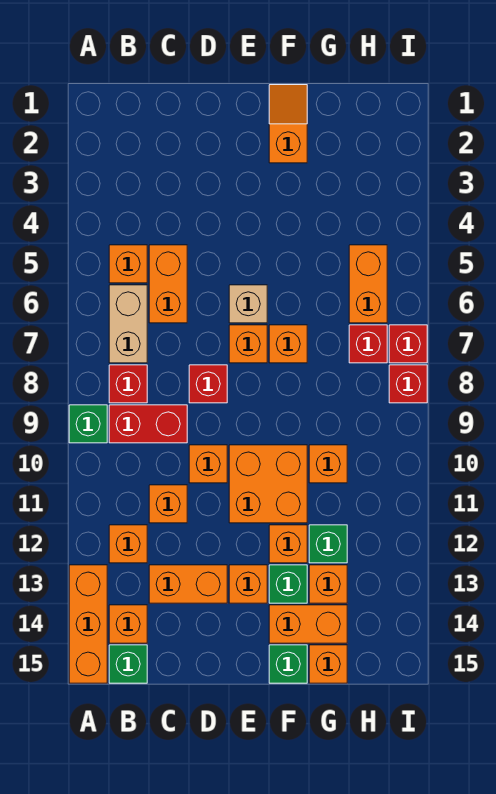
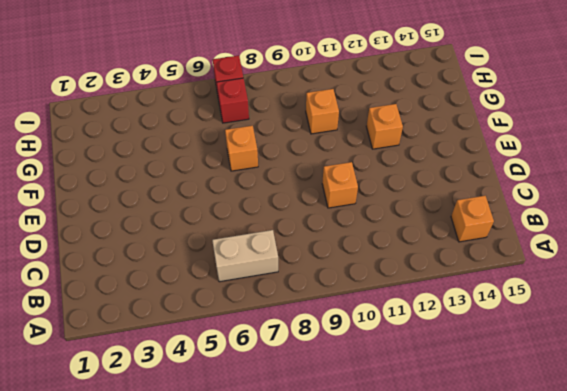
none -> green brick A9 level 1
none -> orange brick A13:A15 level 1
none -> orange brick B5 level 1
none -> red brick B8 level 1

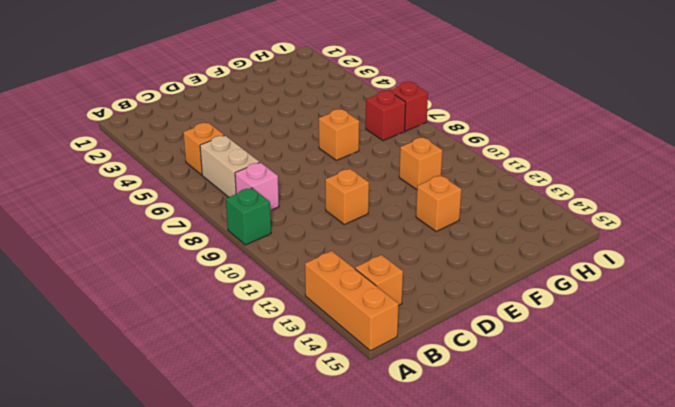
pink brick B8 level 1 -> red brick B8 level 1
none -> red brick B9:C9 level 1
none -> orange brick B12 level 1
none -> green brick B15 level 1
none -> orange brick C5:C6 level 1

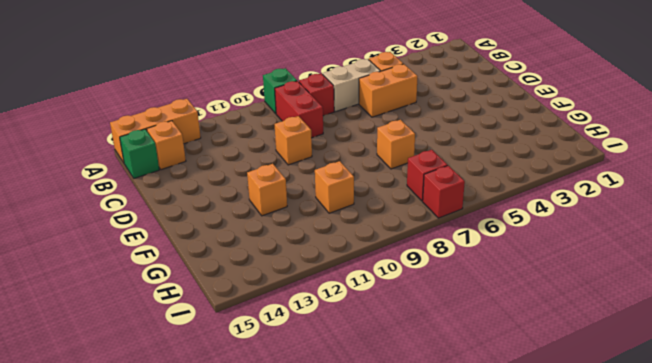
none -> orange brick B12 level 1
none -> orange brick C11 level 1
none -> orange brick C13:D13 level 1
none -> red brick D8 level 1

